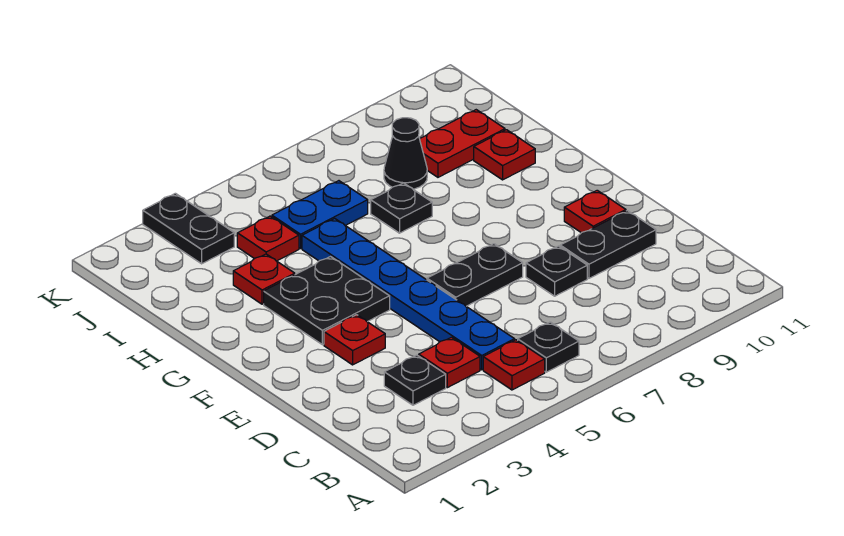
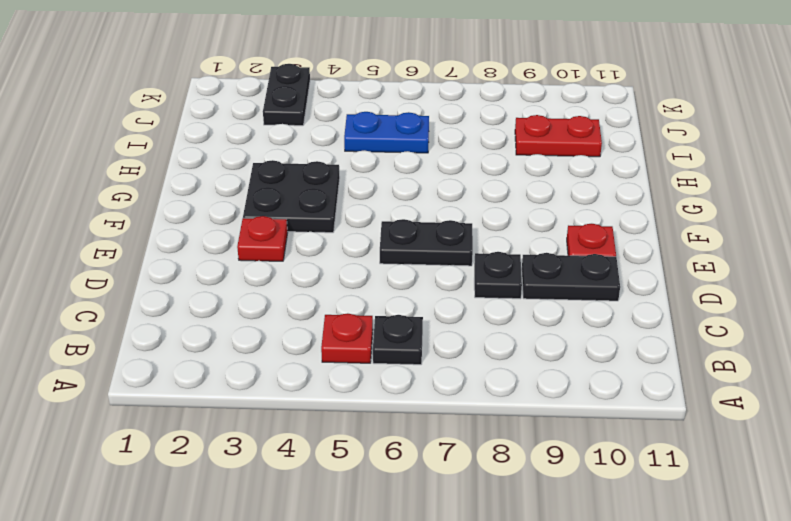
none -> black plate C3 level 1
none -> red plate C4 level 1
none -> blue plate C5:H5 level 1

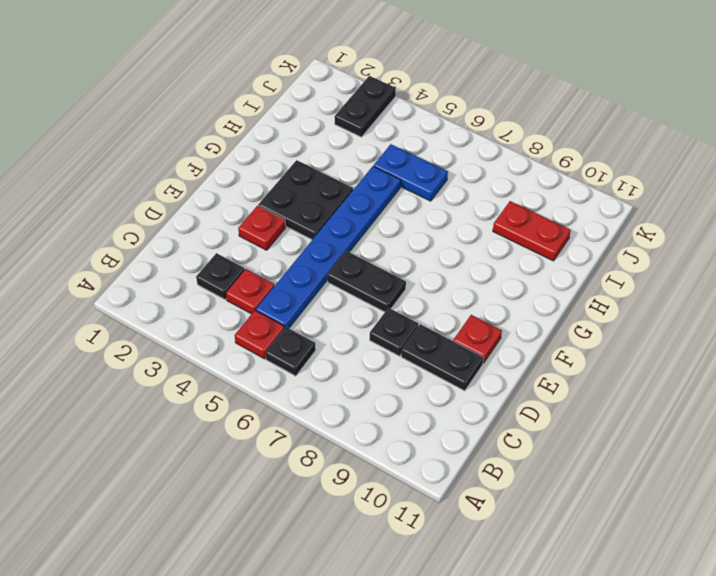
none -> red plate H3 level 1
none -> black plate H7 level 1
none -> red plate H10 level 1

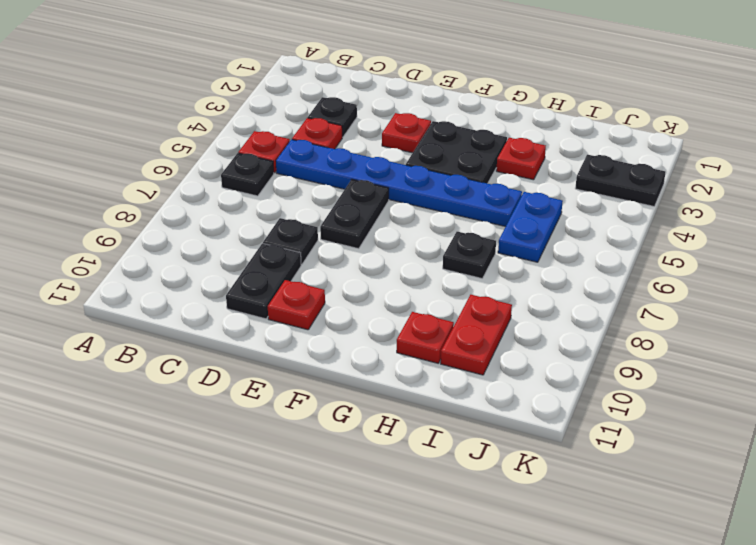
none -> red plate I4 level 1
none -> black cone I8 level 1

